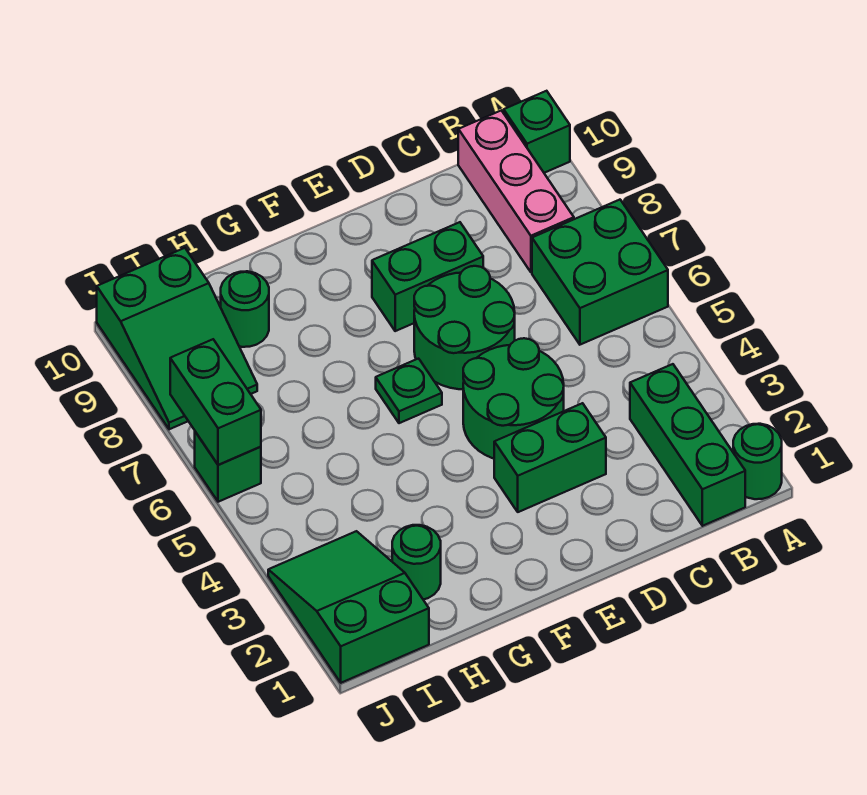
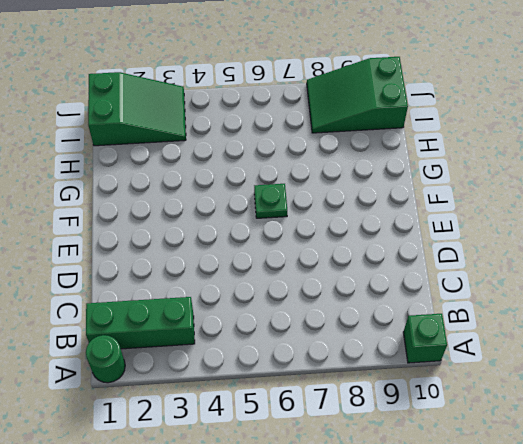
none -> green brick A6:B7 level 1
none -> pink brick B8:B10 level 1
none -> green brick D3:E3 level 1

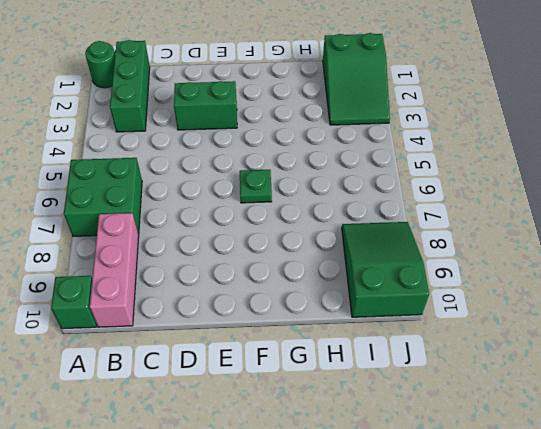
none -> green round brick D4:E5 level 1
none -> green round brick D6:E7 level 1
none -> green brick D8:E8 level 1

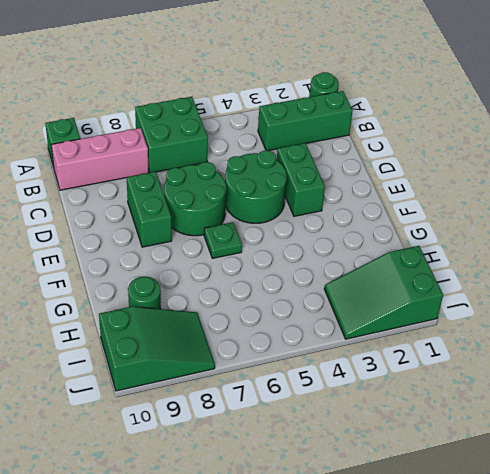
none -> green round brick H2 level 1
none -> green brick J6 level 1
none -> green brick J6:J7 level 2

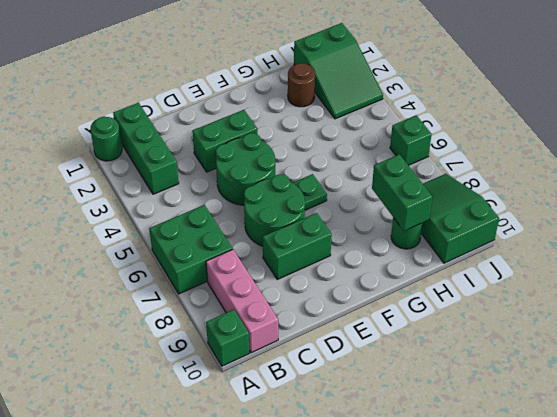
brown round brick H2 level 1 -> green round brick H2 level 1
green brick H8:H9 level 2 -> green brick J6:J7 level 2

